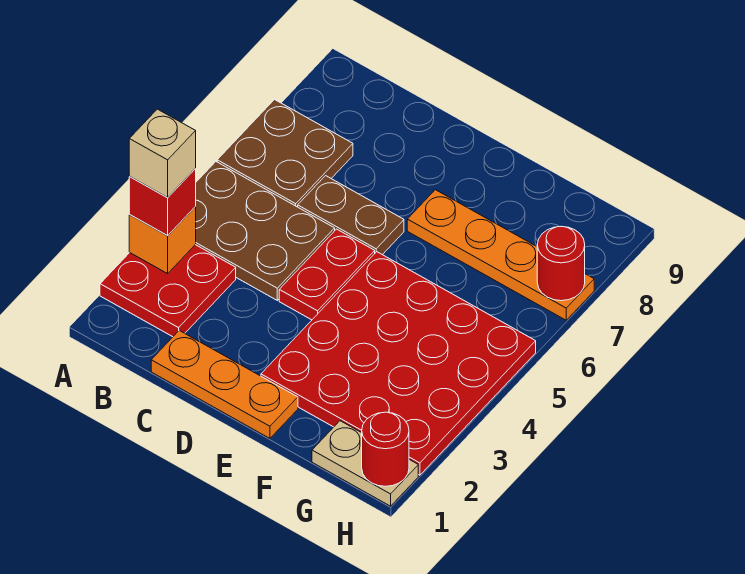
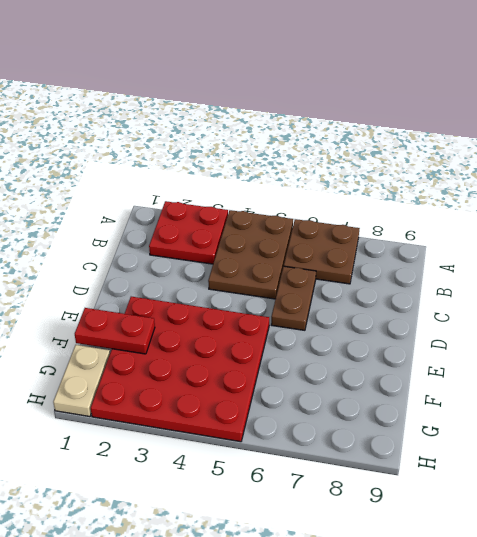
red plate F1:F2 level 2 -> red plate D4:D5 level 1
none -> orange plate C1:E1 level 1
none -> orange plate E7:H7 level 1
none -> orange brick A3 level 2

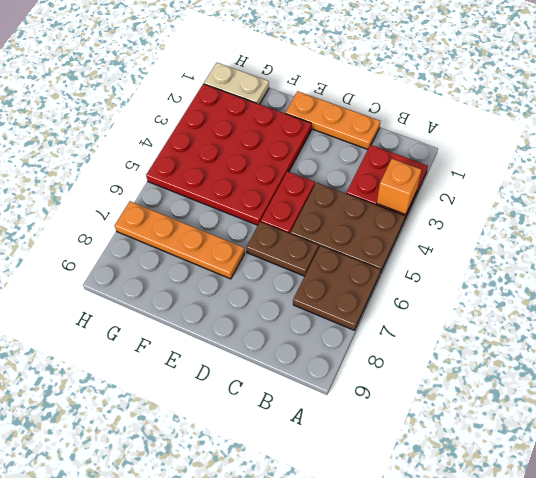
none -> red round brick H1 level 2
none -> red round brick H7 level 2
none -> red brick A3 level 3

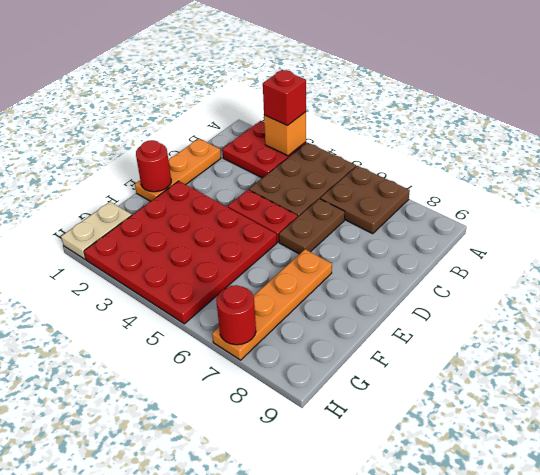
red round brick E1 level 2 -> red round brick H1 level 2
none -> tan brick A3 level 4

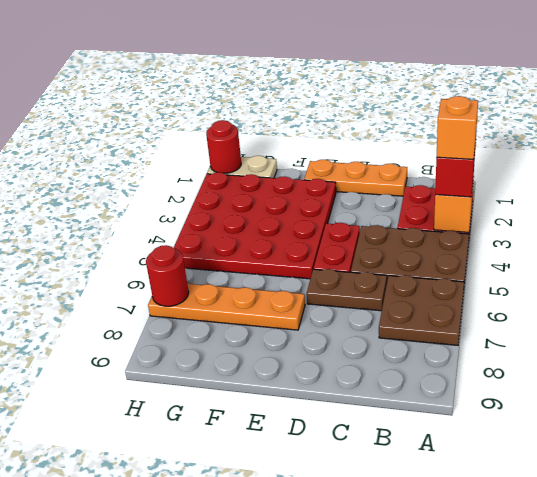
orange brick A3 level 4 -> tan brick A3 level 4

